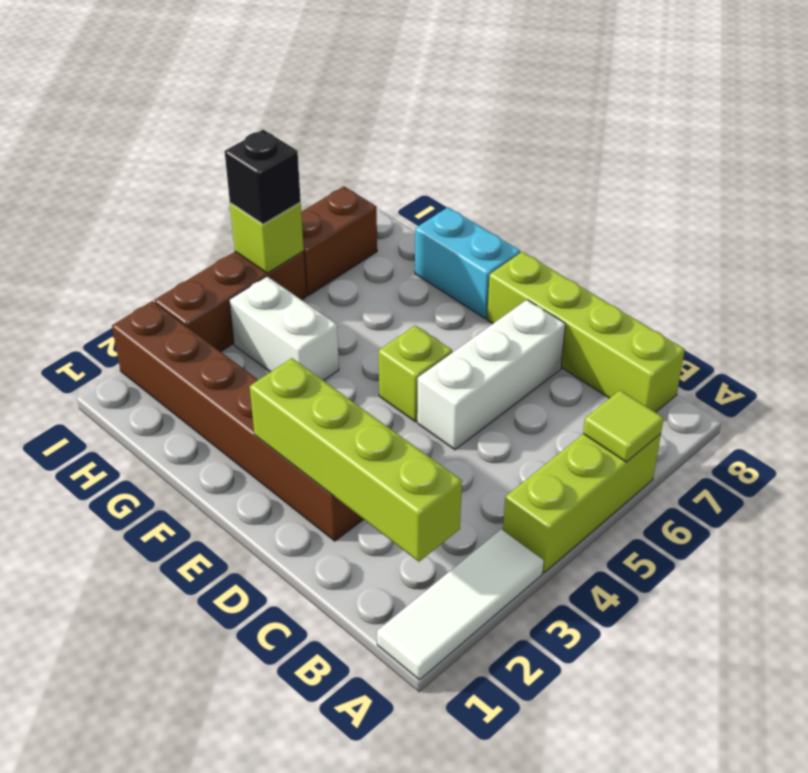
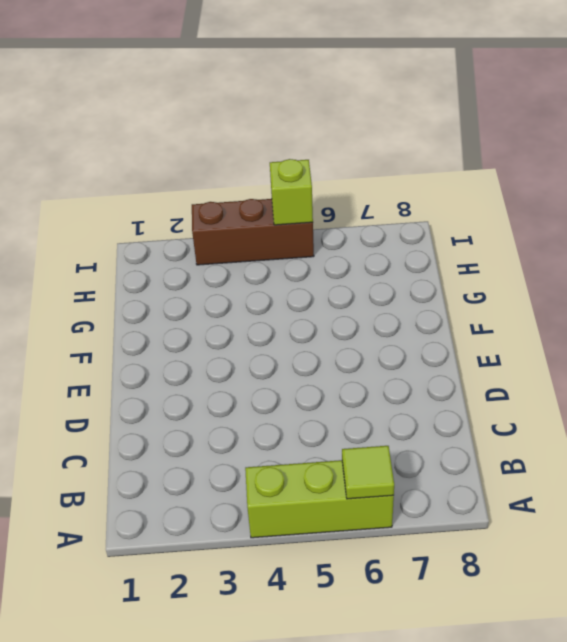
none -> white tile A1:A3 level 1
none -> lime brick B8:E8 level 1
none -> brown brick D2:I2 level 1

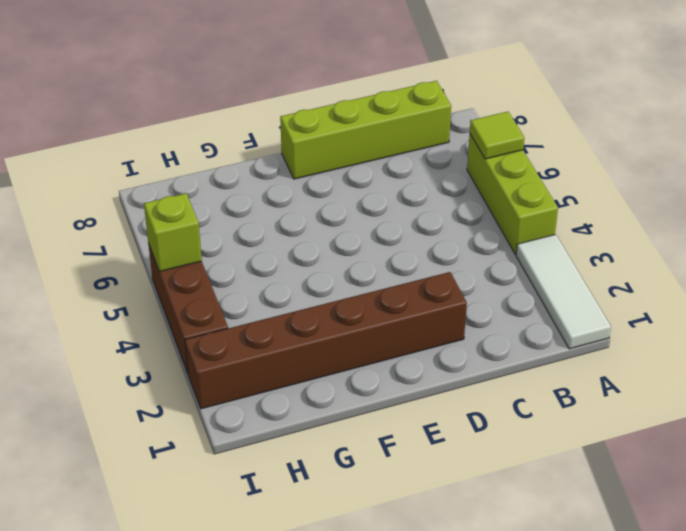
none -> white brick D5:D7 level 1
none -> lime brick E5 level 1
none -> cyan brick F8:G8 level 1

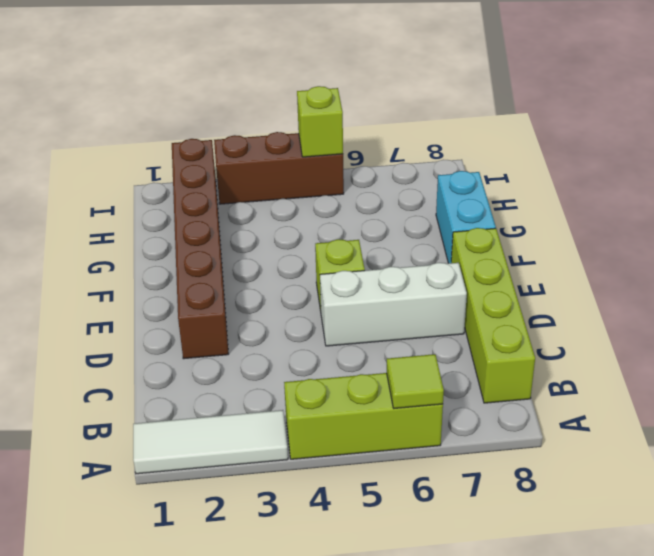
none -> white brick G4:H4 level 1
none -> brown brick I6:I7 level 1
none -> lime brick B2:E2 level 2

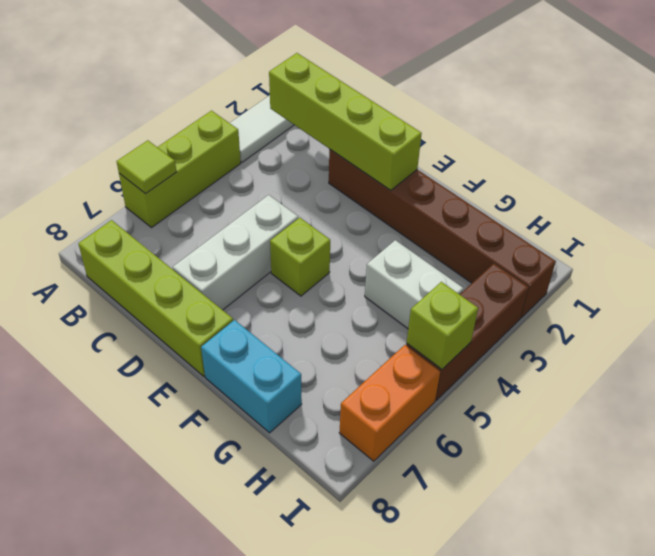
orange brick I6:I7 level 1 -> brown brick I6:I7 level 1
none -> black brick I5 level 3

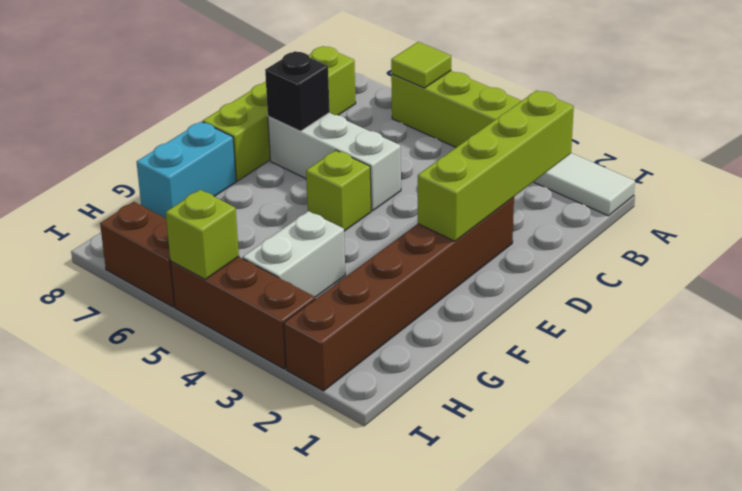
black brick D7 level 2 -> black brick I5 level 3

